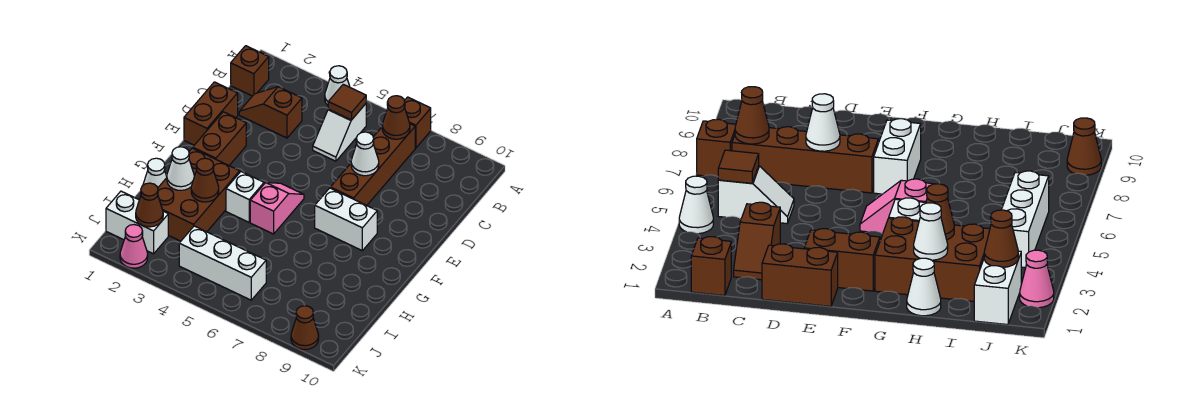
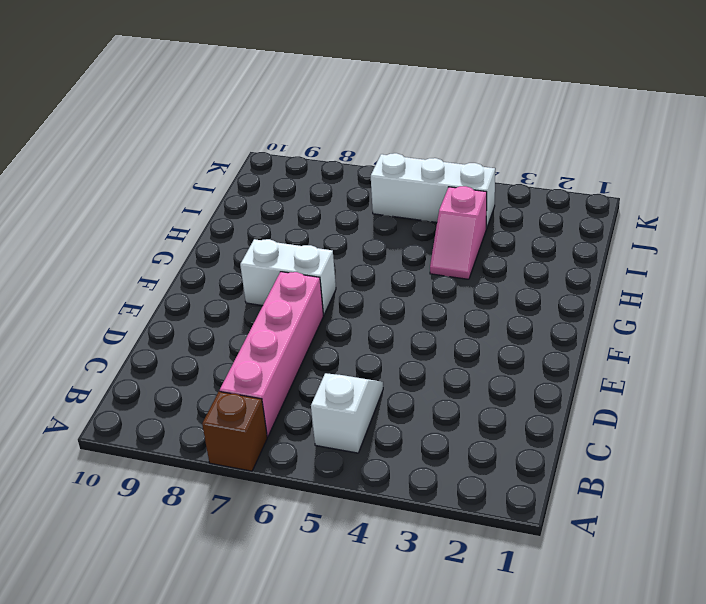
pink brick B7:E7 level 1 -> brown brick B7:E7 level 1
pink slope H4:I4 level 1 top I -> pink slope F5:G5 level 1 top G
none -> white cone A4 level 1
none -> brown brick B1 level 1
none -> brown slope C2:C3 level 1 top 3

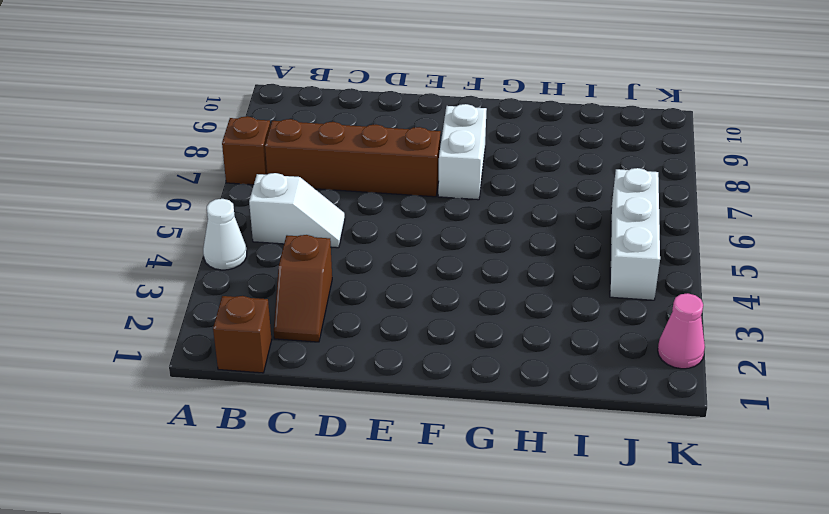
none -> brown brick D1:E1 level 1
none -> brown brick E2:F2 level 1
none -> pink slope F5:G5 level 1 top G

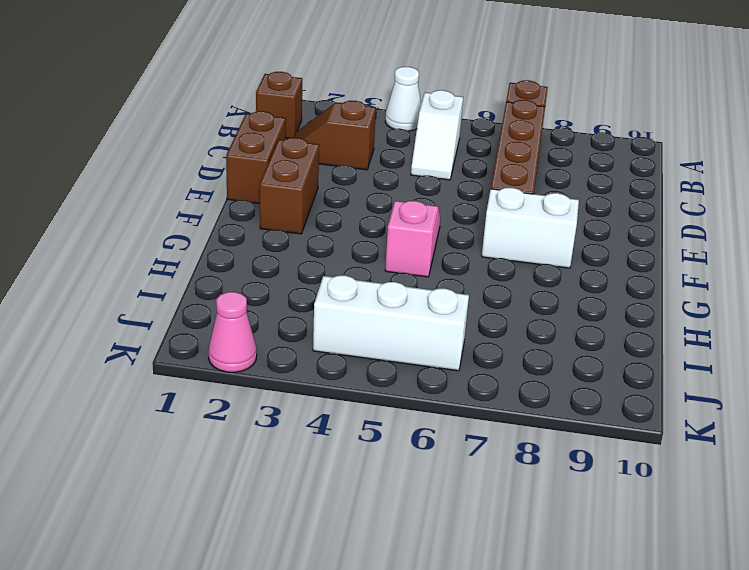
none -> brown brick G2:I3 level 1
none -> white brick G4 level 1
none -> white cone H1 level 1

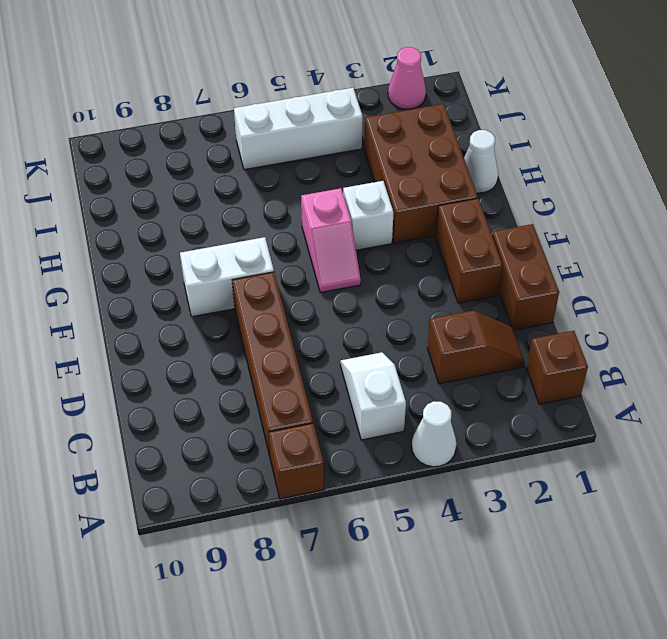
none -> white brick J1:J2 level 1
none -> brown cone K9 level 1
none -> brown tile B5 level 2

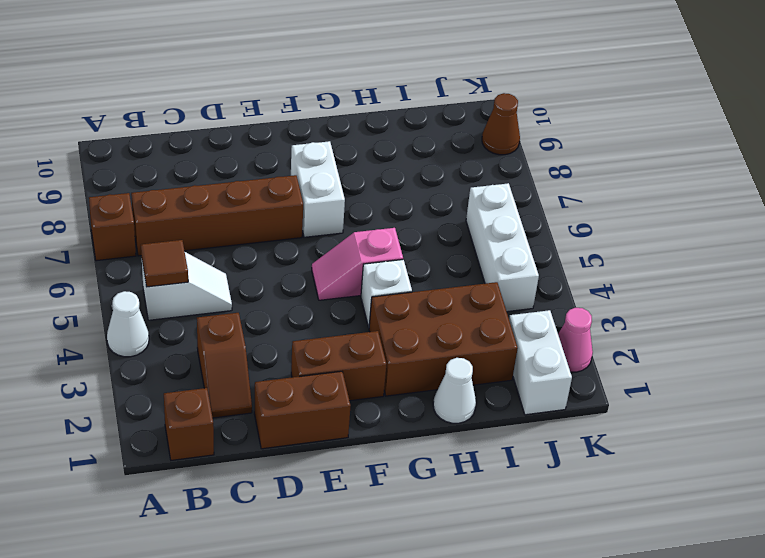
none -> brown cone B7 level 2
none -> white cone D7 level 2
none -> white cone H2 level 2

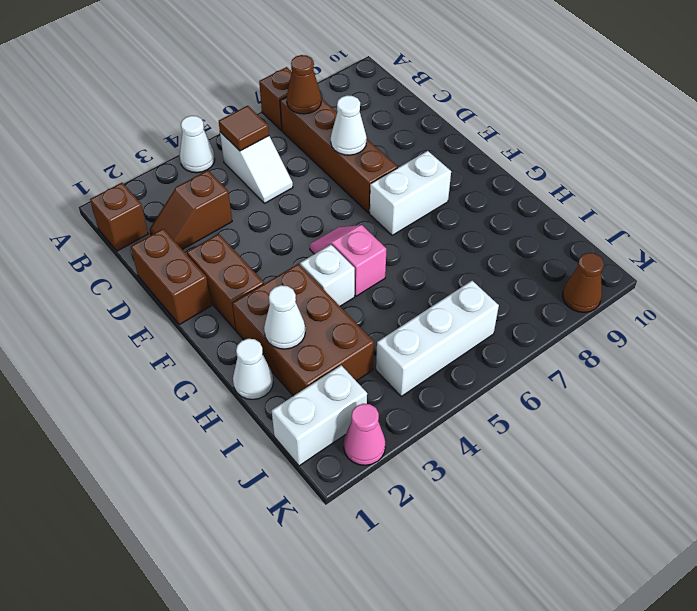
none -> brown cone H3 level 2
none -> brown cone J2 level 2

